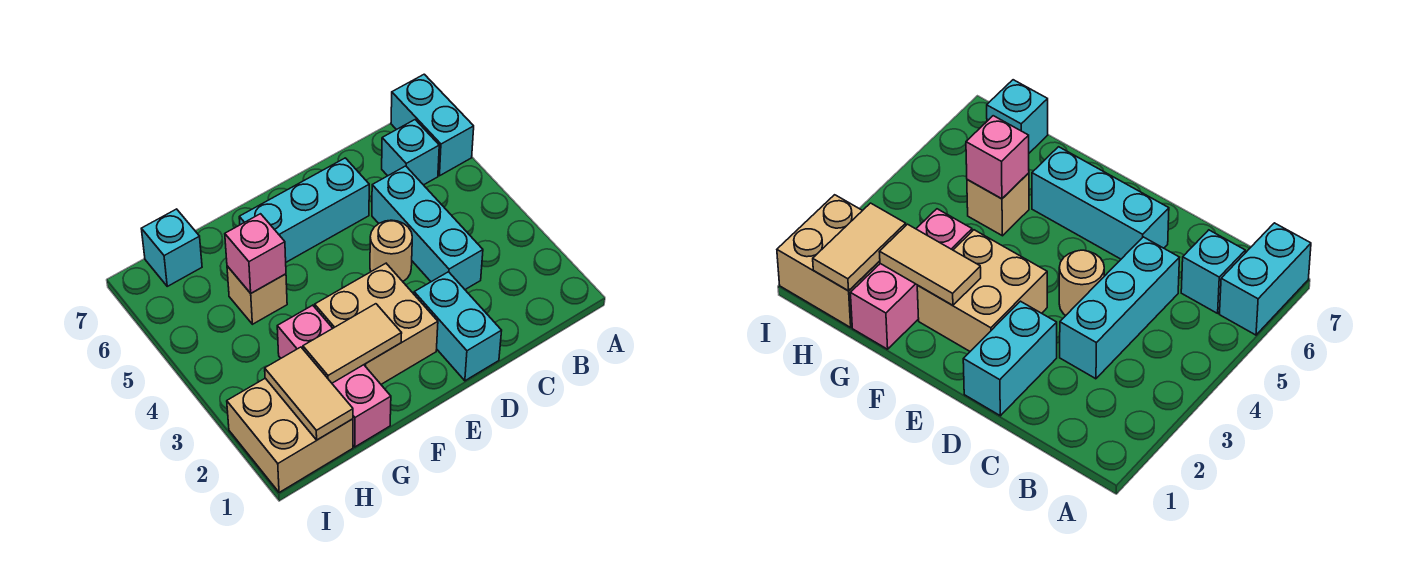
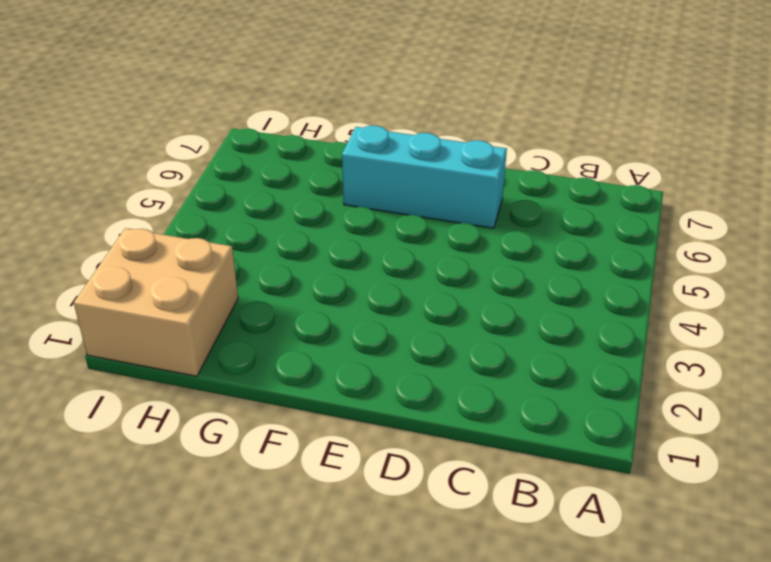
none -> cyan brick A6:A7 level 1
none -> cyan brick B6 level 1
none -> cyan brick C3:C5 level 1

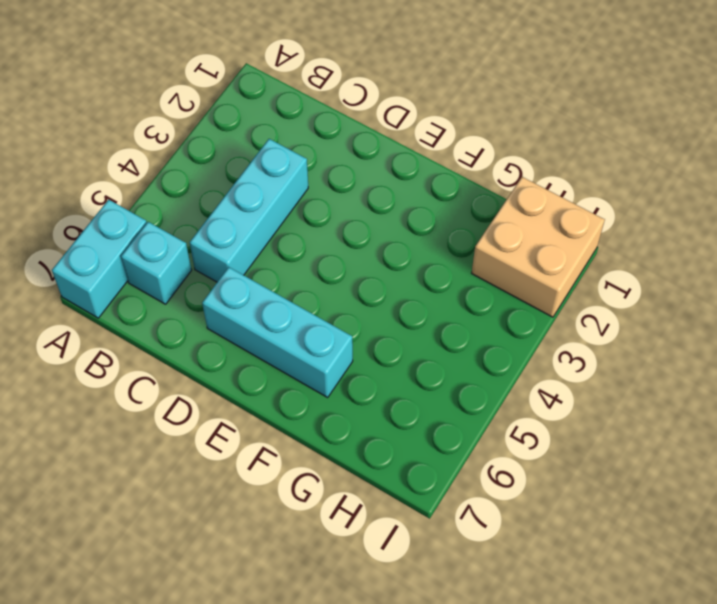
none -> cyan brick D1:D2 level 1
none -> tan round brick D4 level 1
none -> tan brick E2:F3 level 1

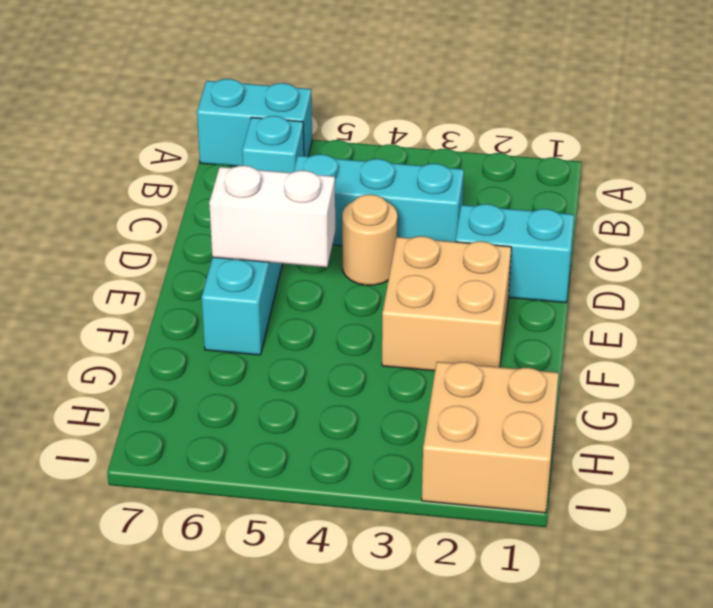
white brick E5:E6 level 2 -> none
none -> pink brick G1:G3 level 1
none -> tan brick G5 level 1
none -> cyan brick H7 level 1

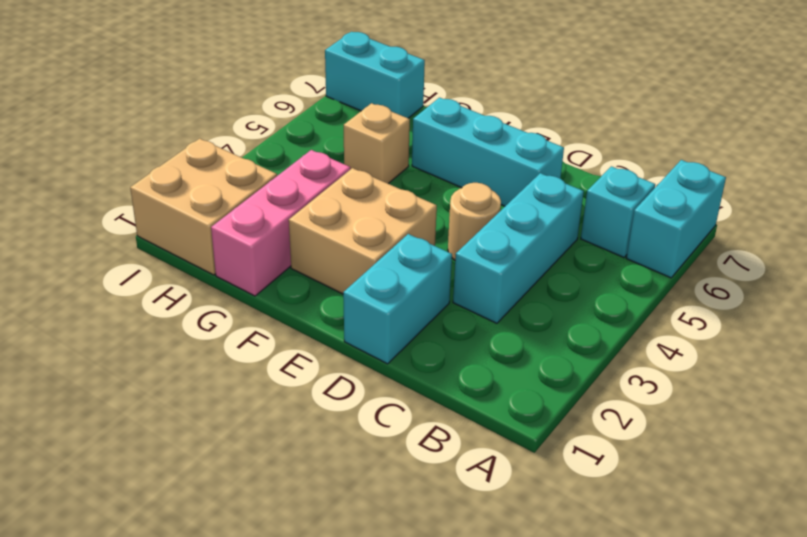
cyan brick H7:I7 level 1 -> cyan brick H7 level 1
none -> tan tile F2:G2 level 2
none -> pink brick G5 level 2
none -> tan tile H1:H2 level 2

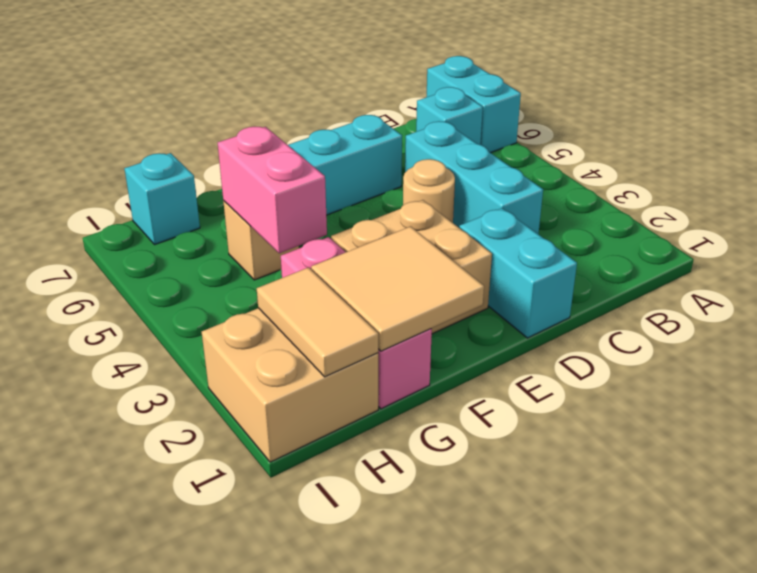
tan tile F1:G2 level 2 -> tan tile F2:G2 level 2
pink brick G4:G5 level 2 -> pink brick G5 level 2

